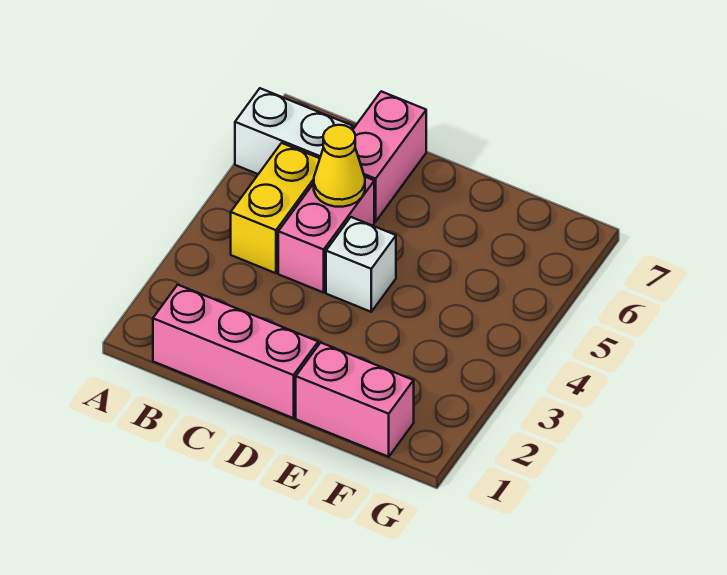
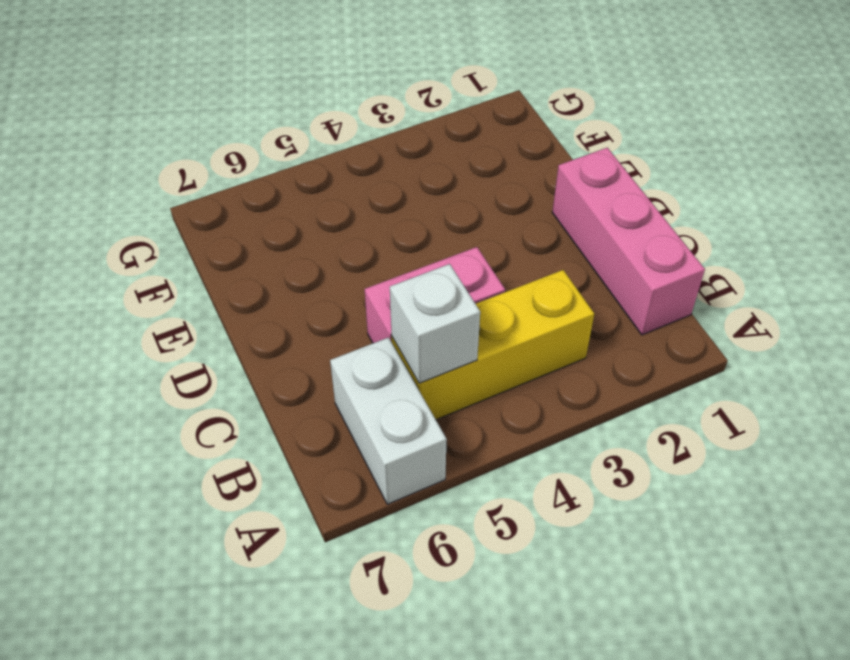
yellow brick B3:B5 level 1 -> yellow brick B4:B5 level 1
white brick B5 level 2 -> white brick D4 level 1
none -> pink brick C6:C7 level 1
none -> pink brick E1:F1 level 1

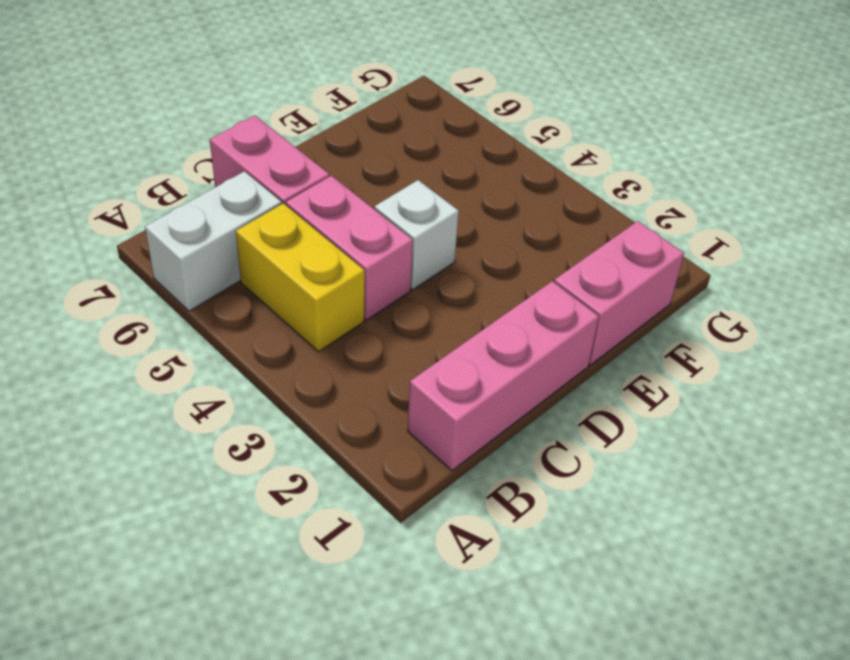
none -> yellow cone C5 level 2

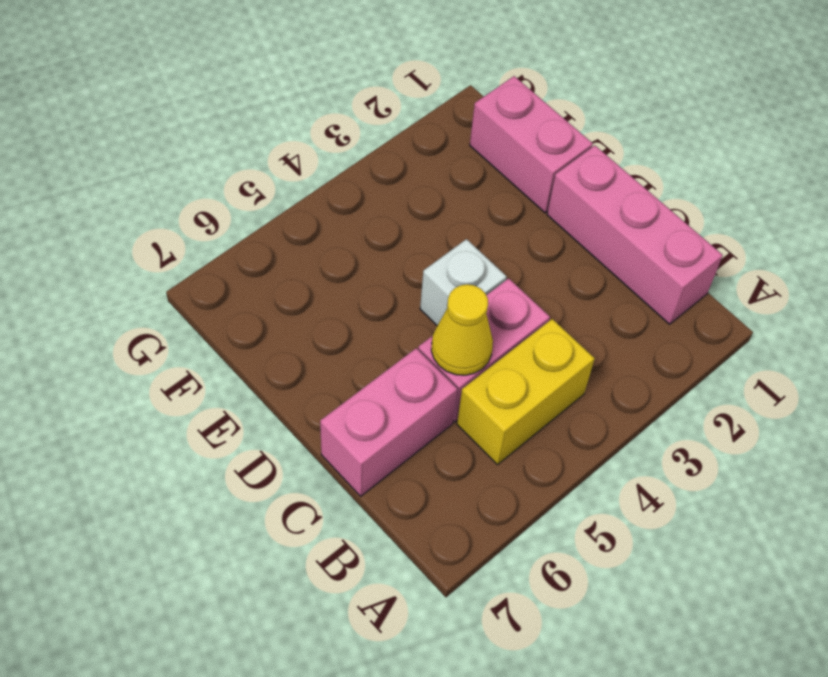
none -> white brick A6:B6 level 1

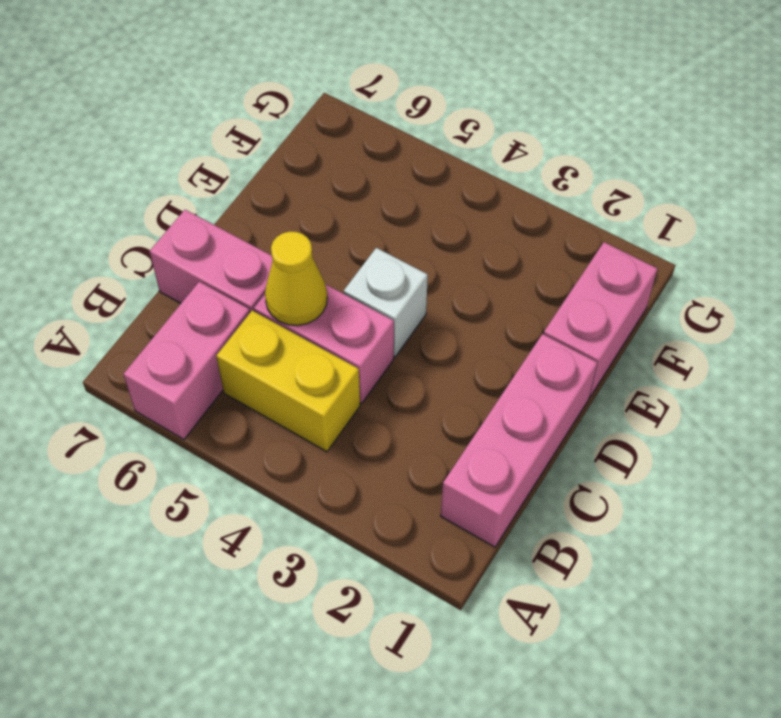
pink brick A6:B6 level 1 -> white brick A6:B6 level 1

